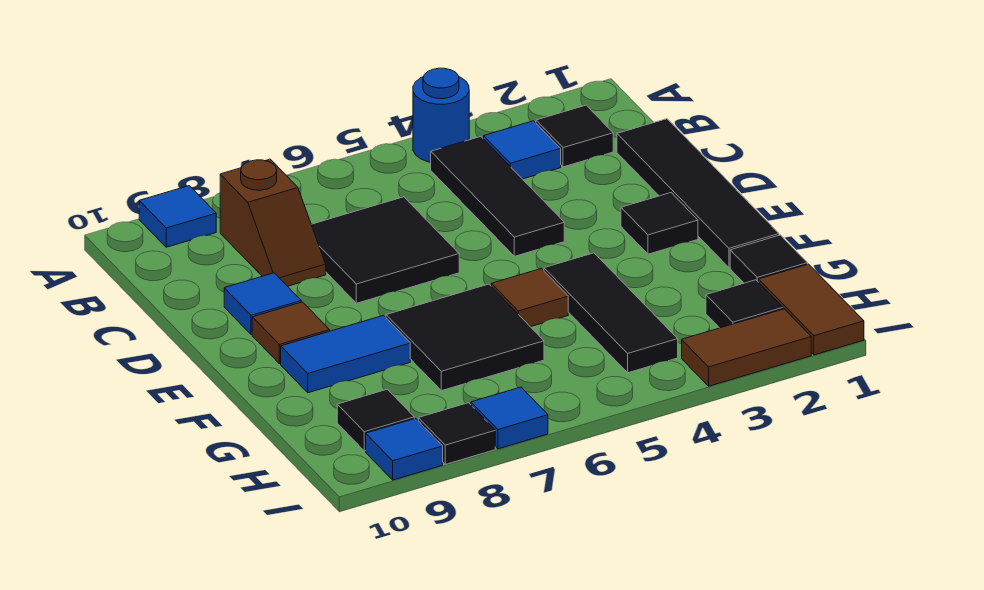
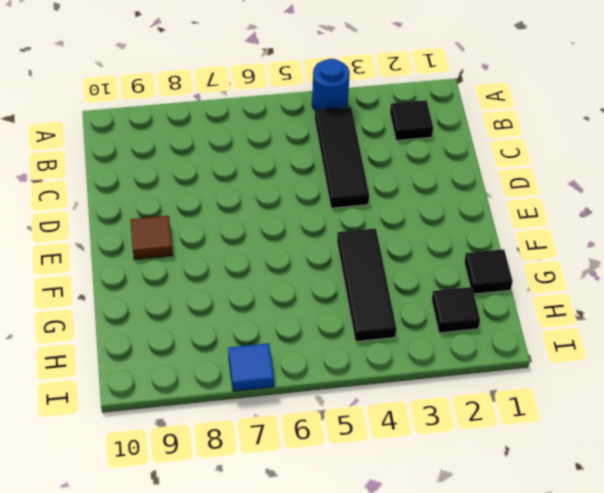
none -> blue tile A9 level 1
none -> blue tile B3 level 1
none -> brown slope B8:C8 level 1 top B

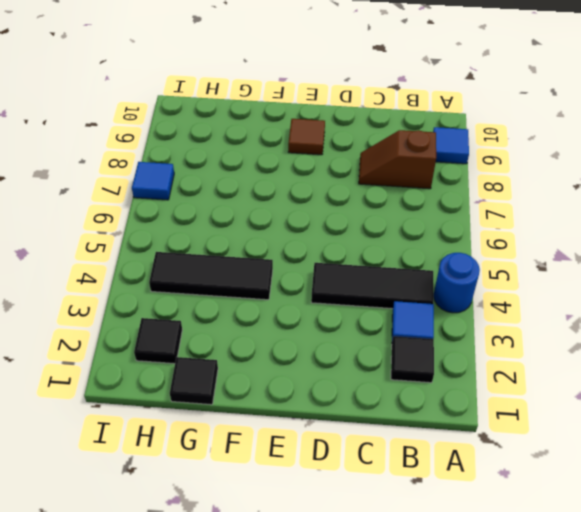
none -> black tile C1:F1 level 1
none -> black tile C6:D7 level 1
none -> blue tile D9 level 1

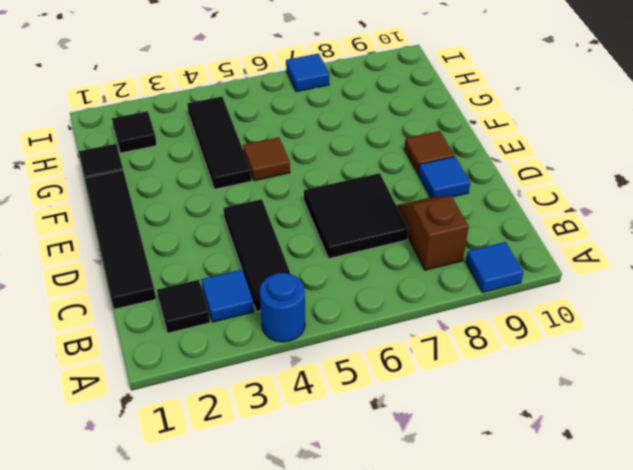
none -> black tile E2 level 1
none -> black tile F6:G7 level 1
none -> blue tile F8:F9 level 1

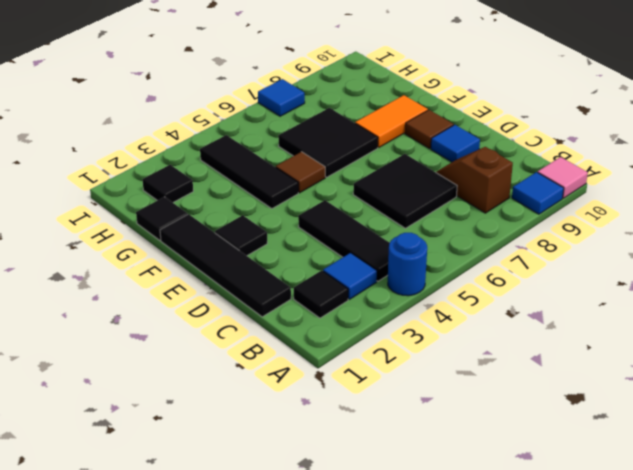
pink tile A10 level 1 -> none
orange tile F8:F9 level 1 -> blue tile F8:F9 level 1
none -> brown tile H1:I1 level 1
none -> black tile H9 level 1
none -> brown tile I2:I3 level 1

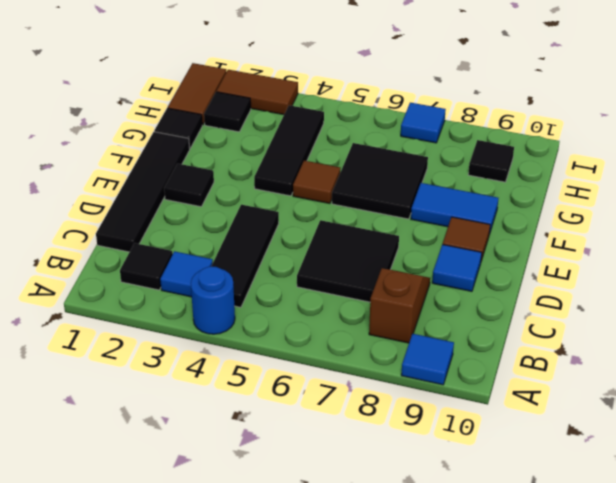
none -> black tile I8 level 1
none -> blue tile I9 level 1

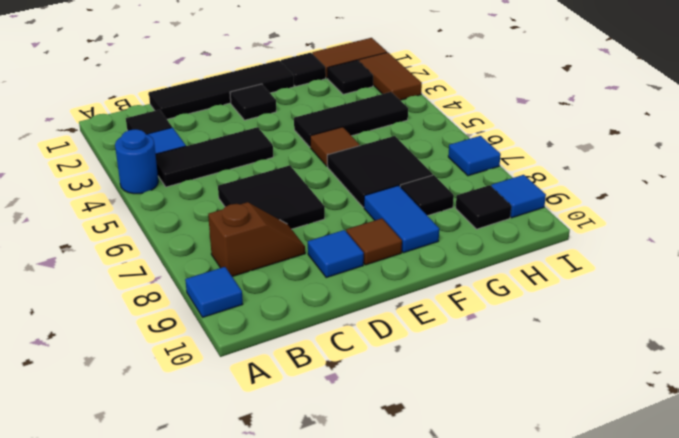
black tile G8 level 1 -> black tile I8 level 1

